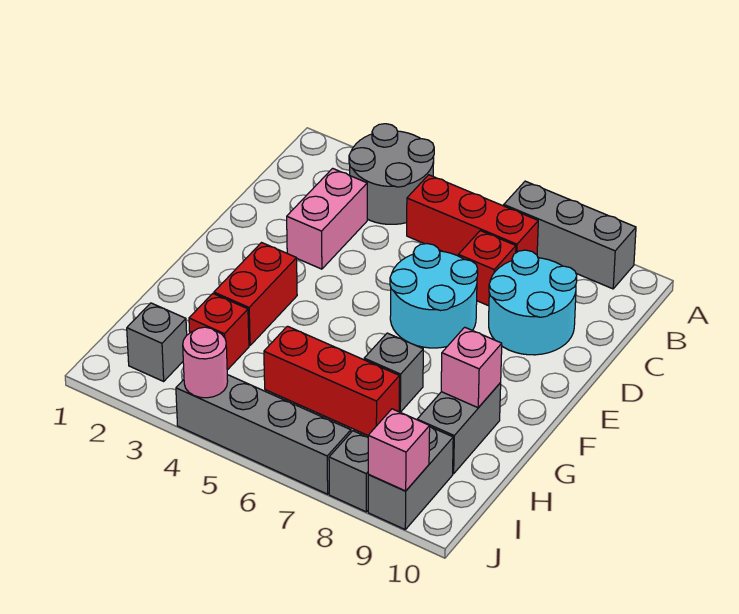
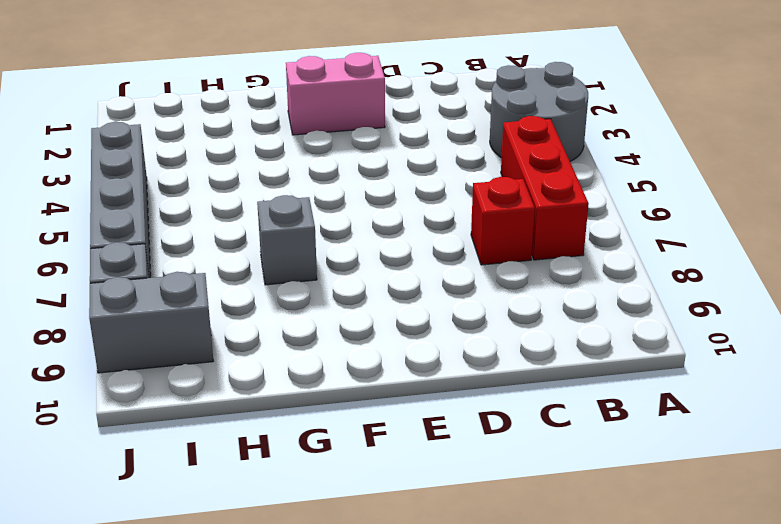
pink brick E2:F2 level 1 -> pink brick C3:D3 level 1
none -> grey brick A7:A9 level 1
none -> cyan round brick C8:D9 level 1
none -> cyan round brick D6:E7 level 1

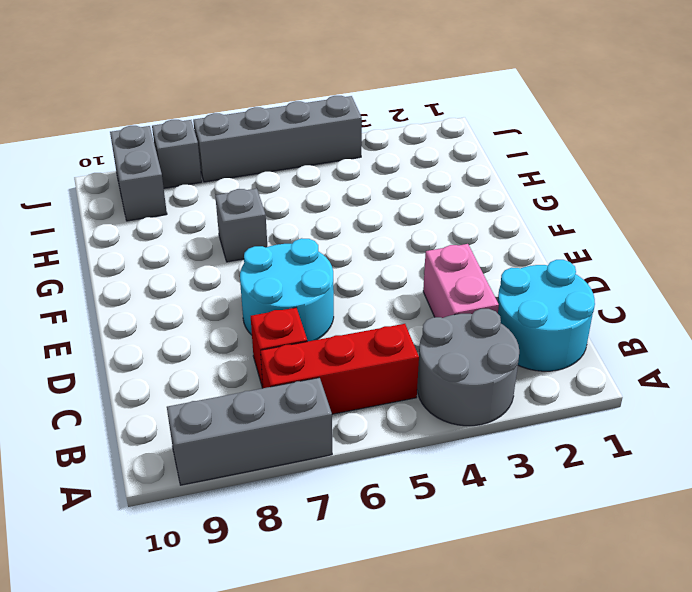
cyan round brick B1:C2 level 1 -> cyan round brick C8:D9 level 1
none -> red brick F3:G3 level 1
none -> grey brick G9:H9 level 1
none -> red brick H3 level 1

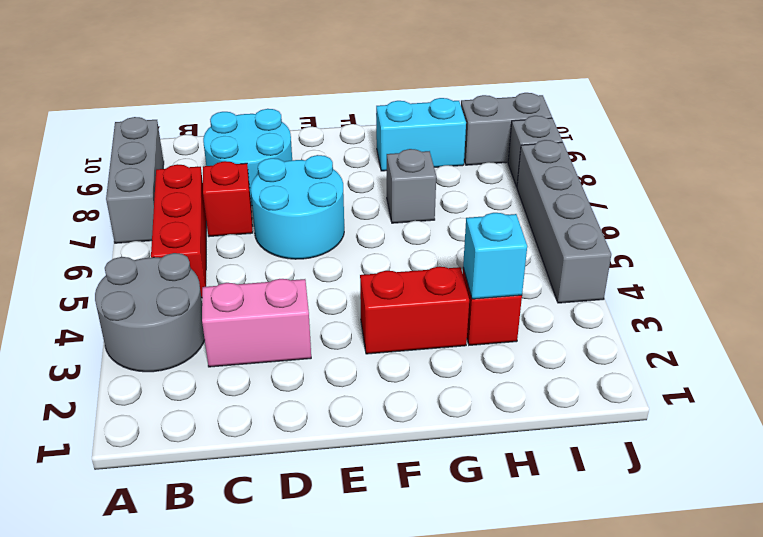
cyan brick G9:H9 level 1 -> grey brick G9:H9 level 1
cyan brick H3 level 2 -> none
none -> red brick H5:H7 level 1
none -> grey brick I2 level 1
none -> pink brick G9 level 2

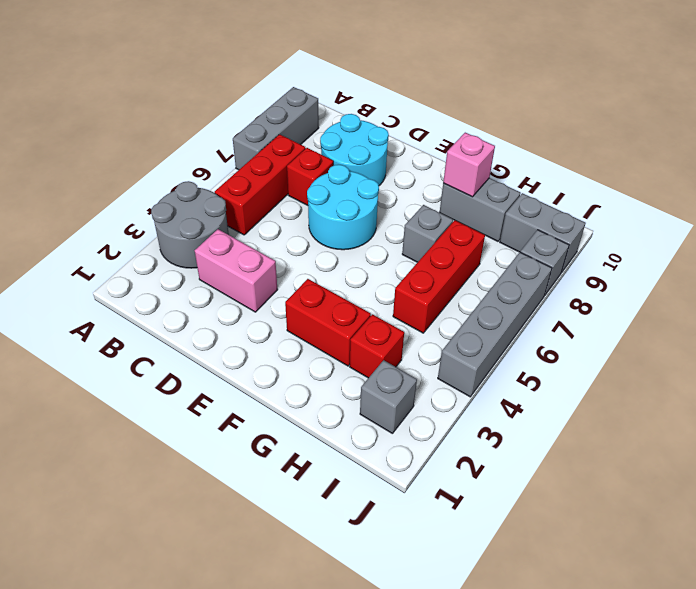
none -> pink round brick J4 level 2
none -> pink brick J9 level 2

